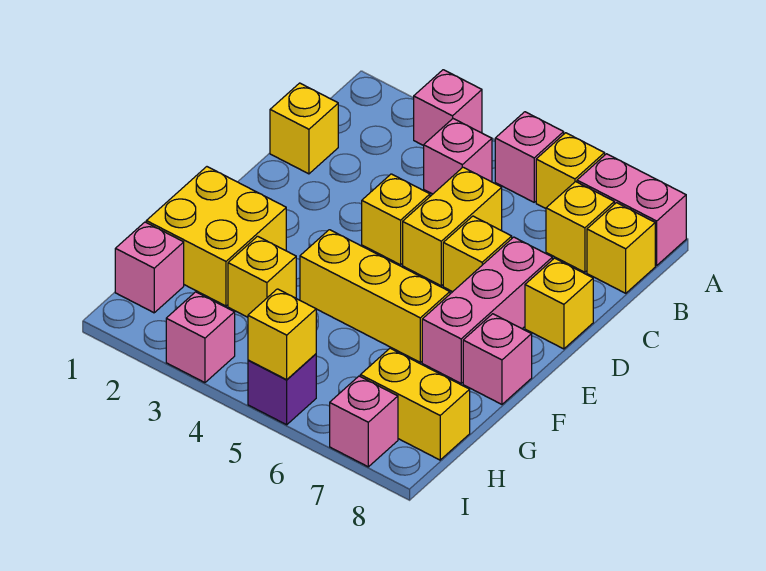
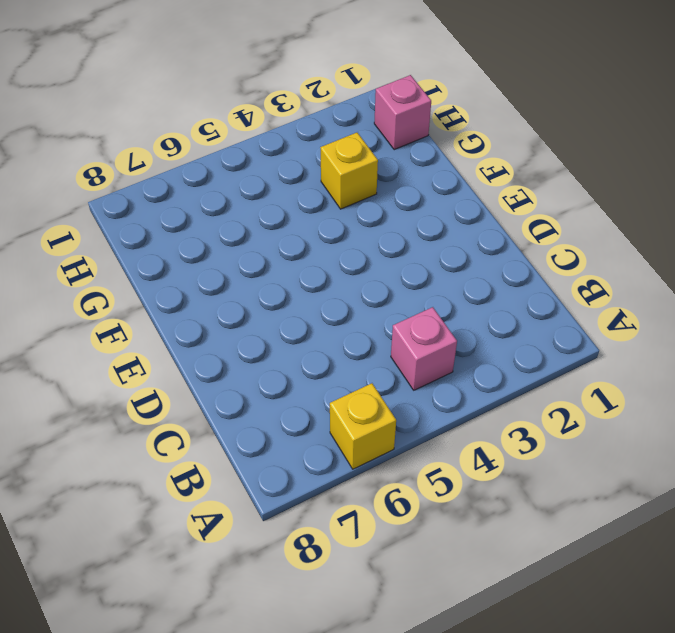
none -> pink brick A3 level 1
none -> pink brick A5 level 1
none -> pink brick A7:A8 level 1

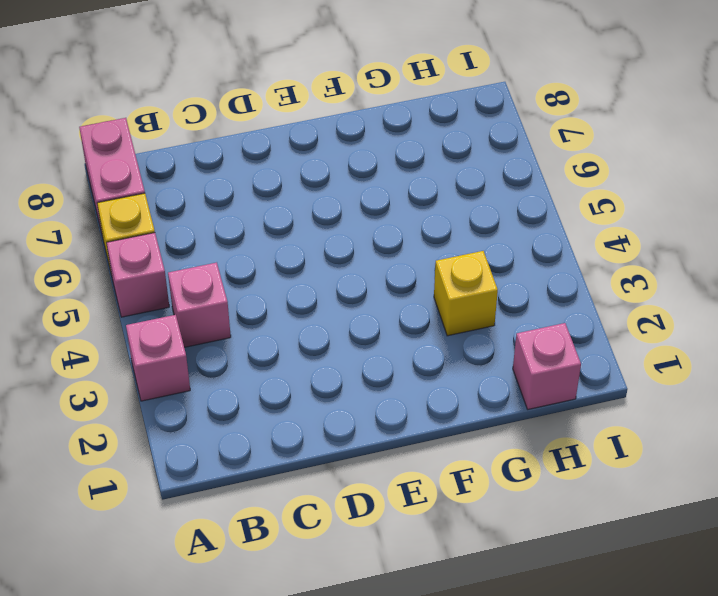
none -> yellow brick B7 level 1
none -> yellow brick B8 level 1
none -> yellow brick C1 level 1

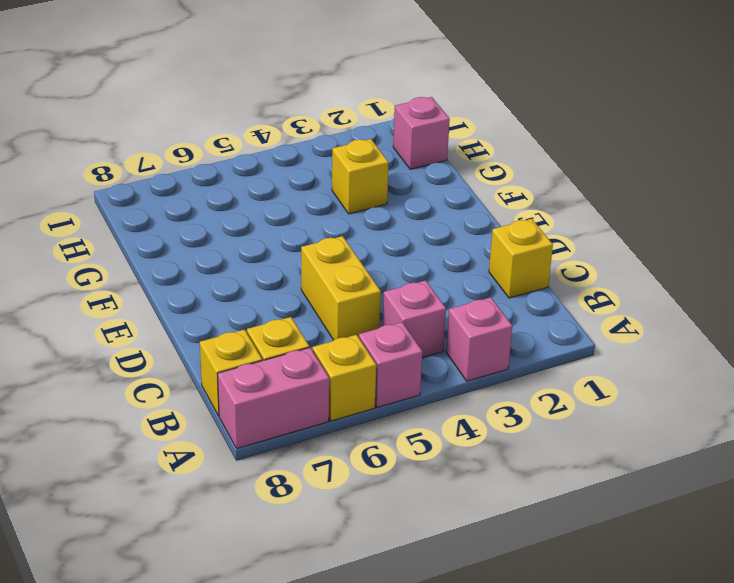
none -> yellow brick D4 level 1
none -> yellow brick D6 level 1
none -> pink brick D7:F7 level 1

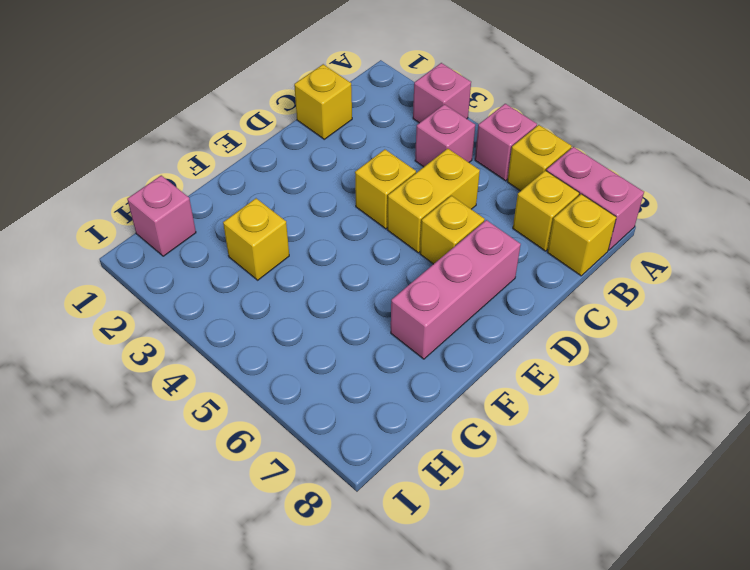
none -> yellow brick D8 level 1
none -> yellow brick F1:G2 level 1
none -> yellow brick F4:F6 level 1

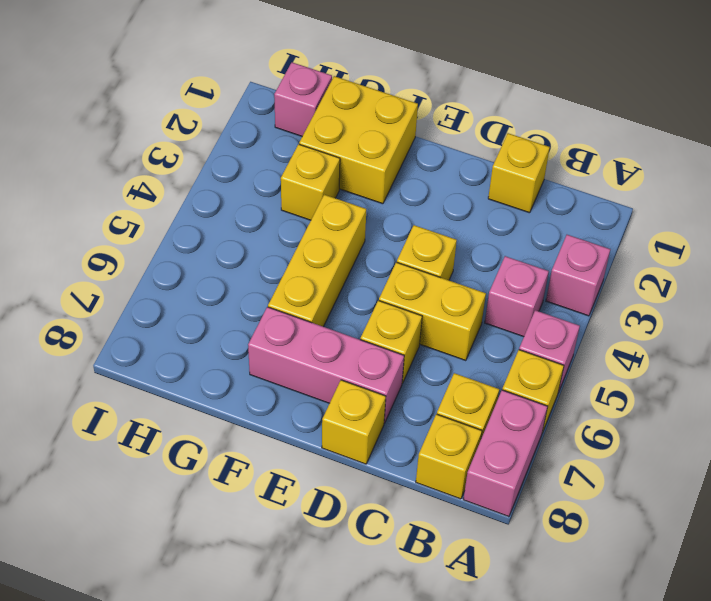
none -> pink brick F8 level 1
none -> yellow brick H7:H8 level 1
none -> pink brick I3 level 1

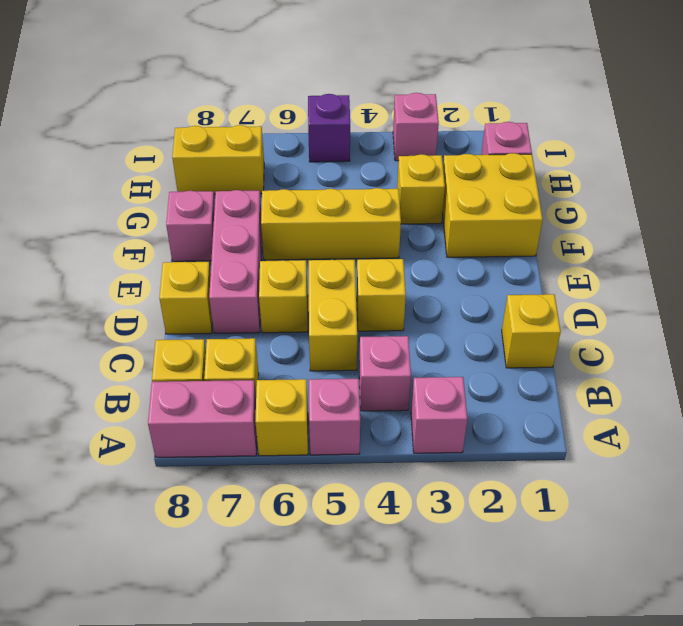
none -> pink brick I7 level 1
none -> yellow brick I5 level 2

